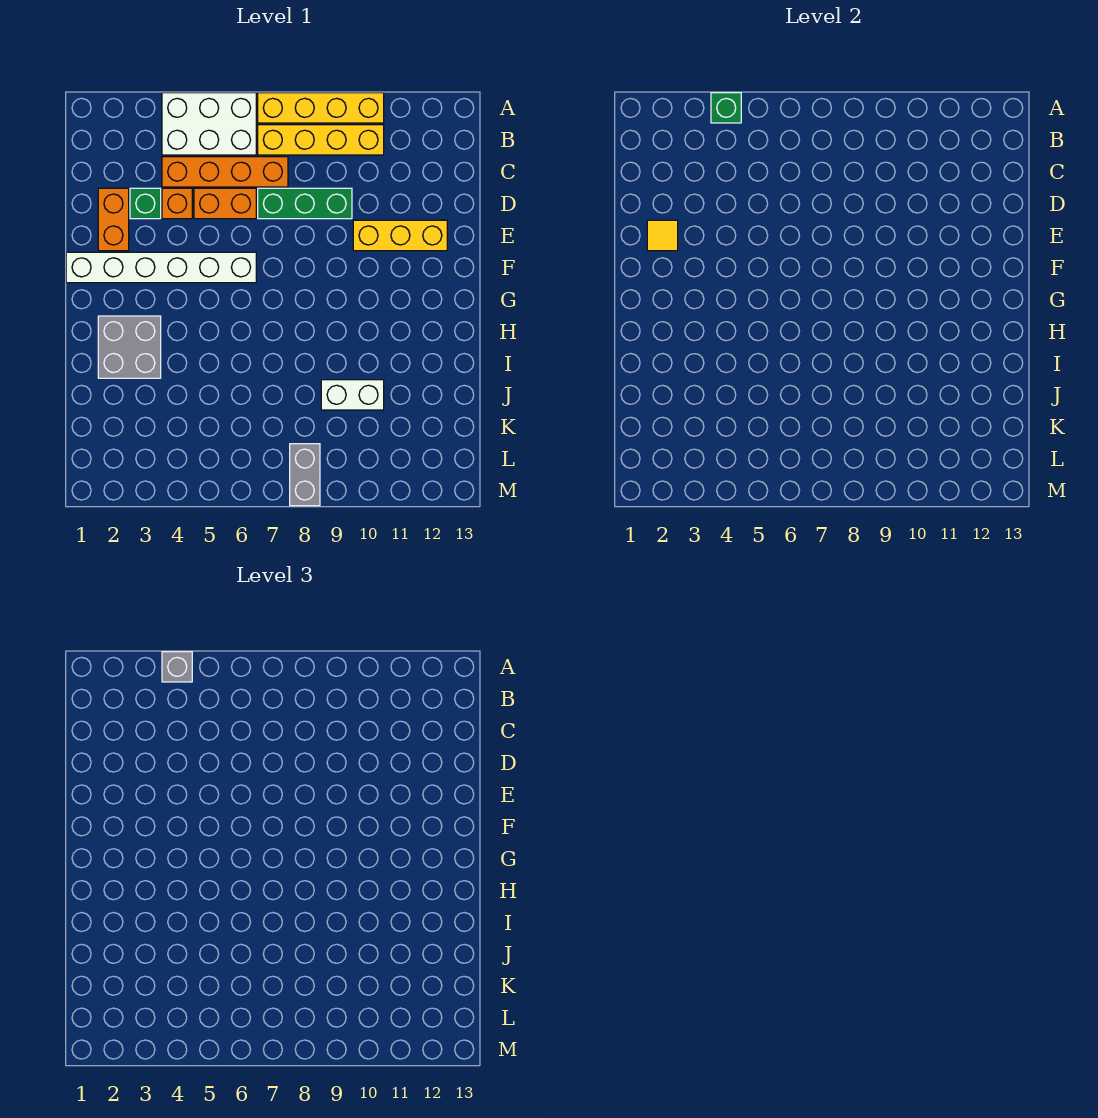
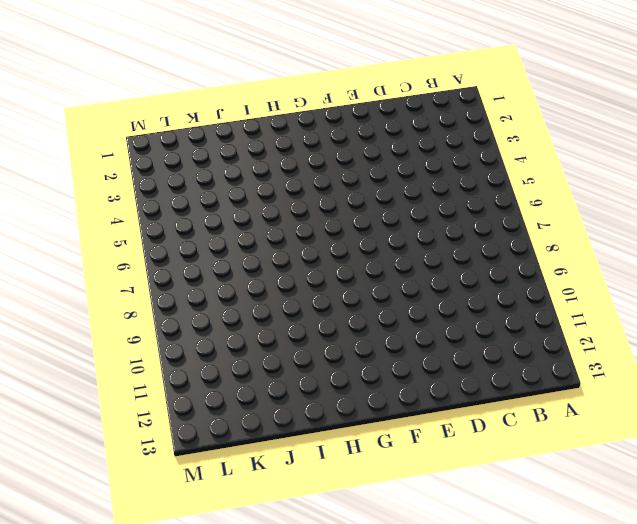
none -> white brick A4:B6 level 1
none -> yellow brick A7:A10 level 1
none -> yellow brick B7:B10 level 1

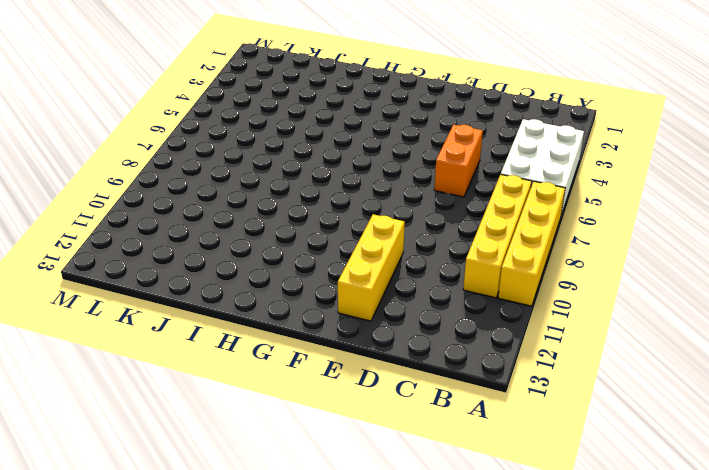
none -> orange brick C4:C7 level 1
none -> orange brick D2:E2 level 1
none -> green brick D3 level 1

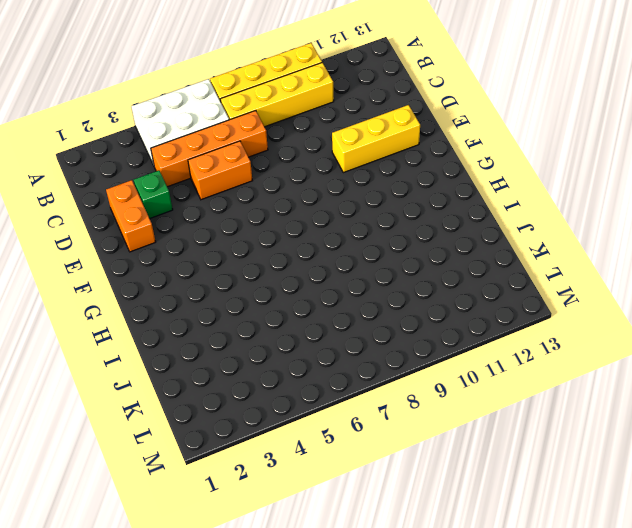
none -> orange brick D4 level 1
none -> green brick D7:D9 level 1
none -> white brick F1:F6 level 1

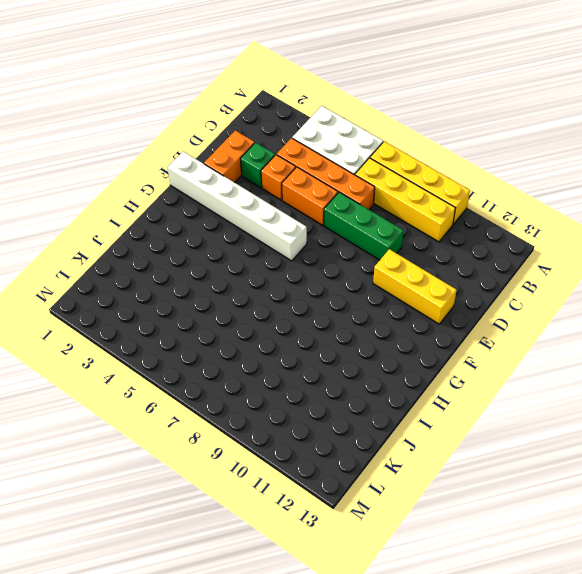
none -> grey brick H2:I3 level 1
none -> white brick J9:J10 level 1
none -> grey brick L8:M8 level 1

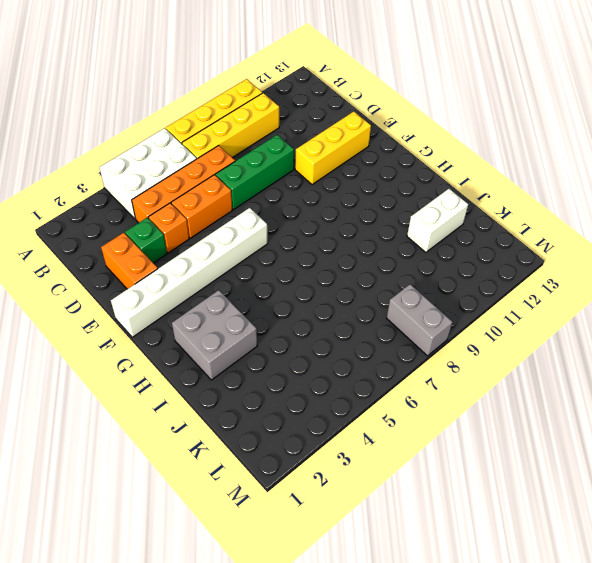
white brick J11:J12 level 1 -> white brick J9:J10 level 1
none -> green brick A4 level 2
none -> yellow tile E2 level 2
none -> grey brick A4 level 3

